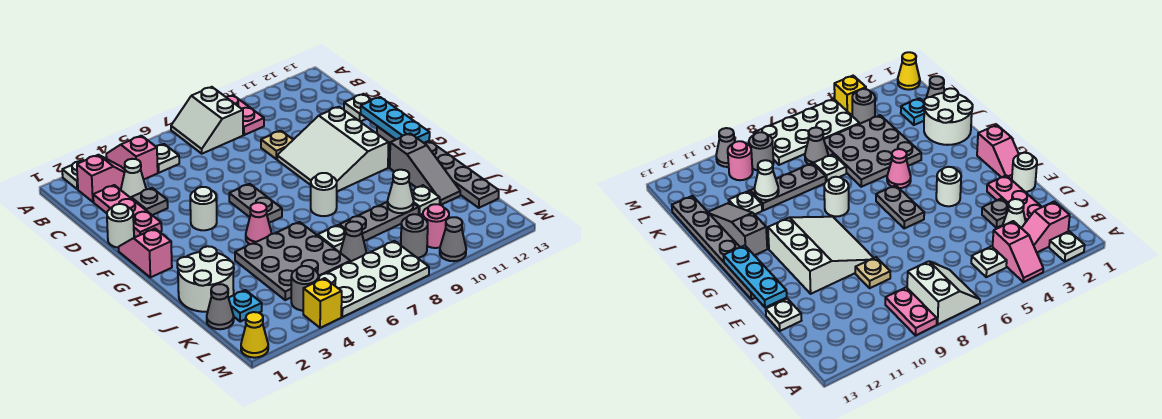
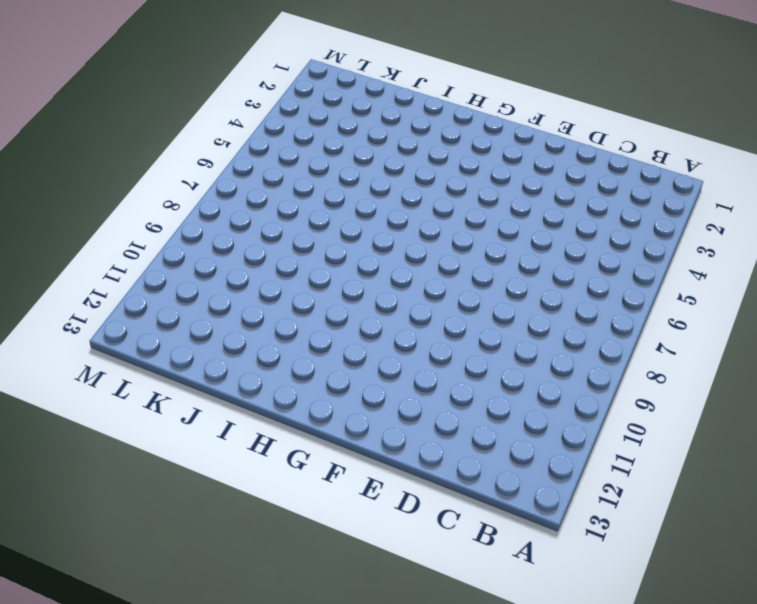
none -> white plate A2 level 1
none -> pink slope A4:B4 level 1 top B
none -> white slope A7:B8 level 1 top 8
none -> pink plate A9:B9 level 1

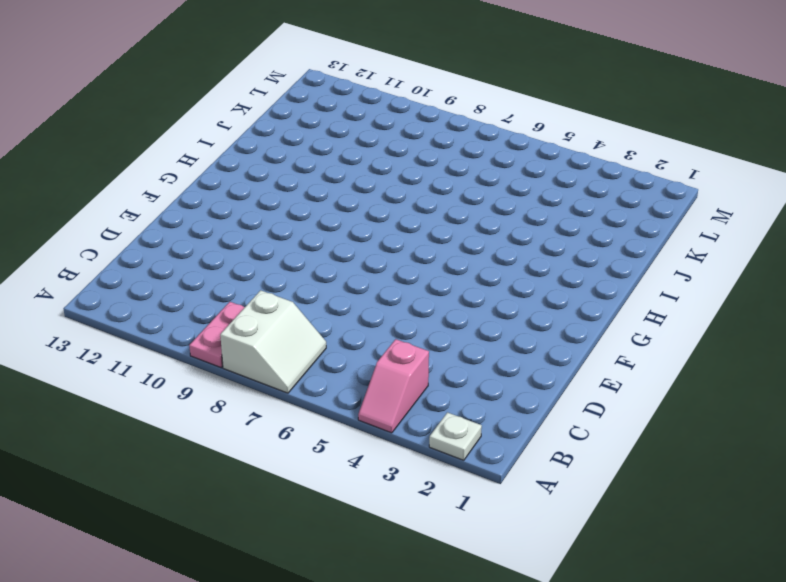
none -> pink slope B2:B3 level 1 top 2
none -> white plate B5 level 1
none -> pink plate C2:E2 level 1
none -> white cone C3 level 1

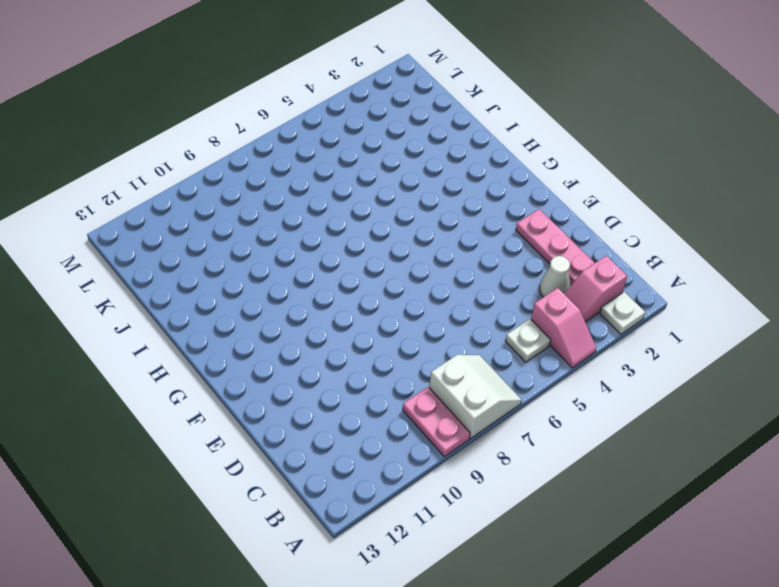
none -> grey plate D3 level 1
none -> tan plate D9 level 1
none -> white plate D13 level 1
none -> white round brick E1 level 1

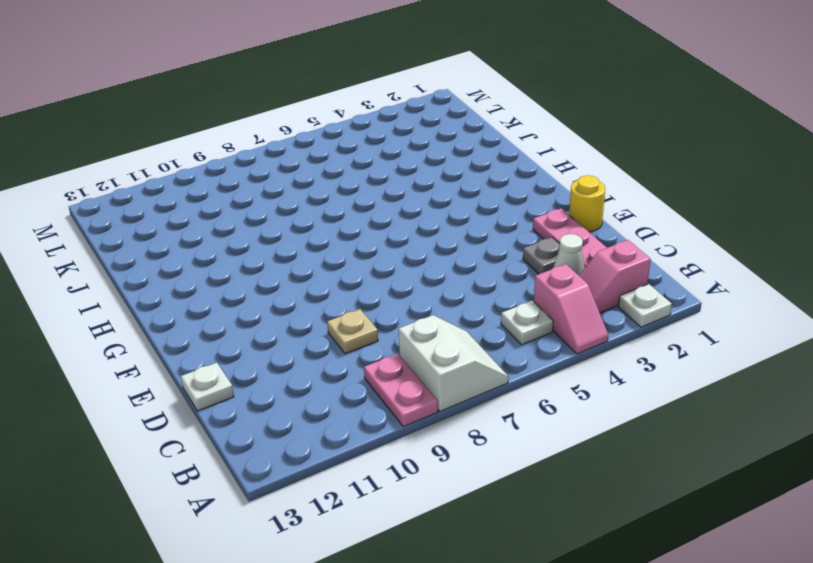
yellow round brick E1 level 1 -> white round brick E1 level 1
none -> white slope E9:G11 level 1 top 11
none -> pink slope F1:G1 level 1 top G
none -> white round brick F4 level 1
none -> grey plate F6:G6 level 1

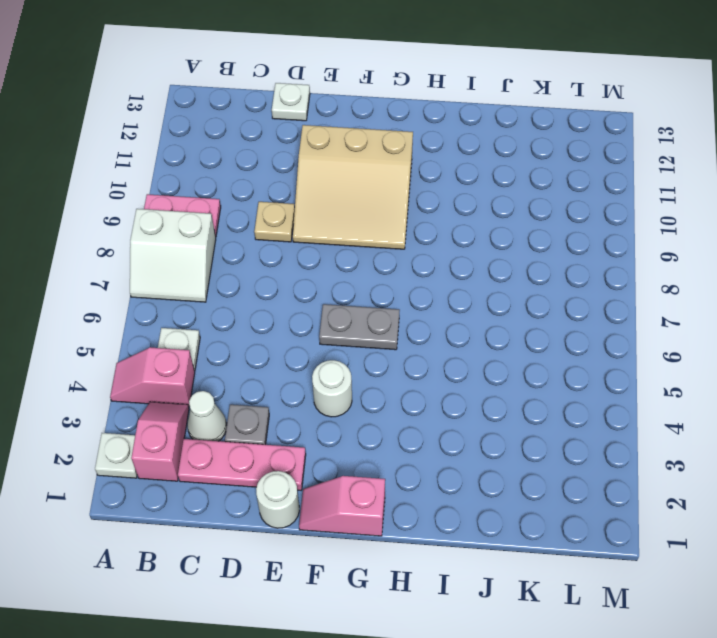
tan slope E9:G11 level 1 top 11 -> white slope E9:G11 level 1 top 11
none -> grey plate F13:K13 level 1
none -> pink cone H5 level 1
none -> white round brick H8 level 1
none -> grey slope H12:J12 level 1 top H

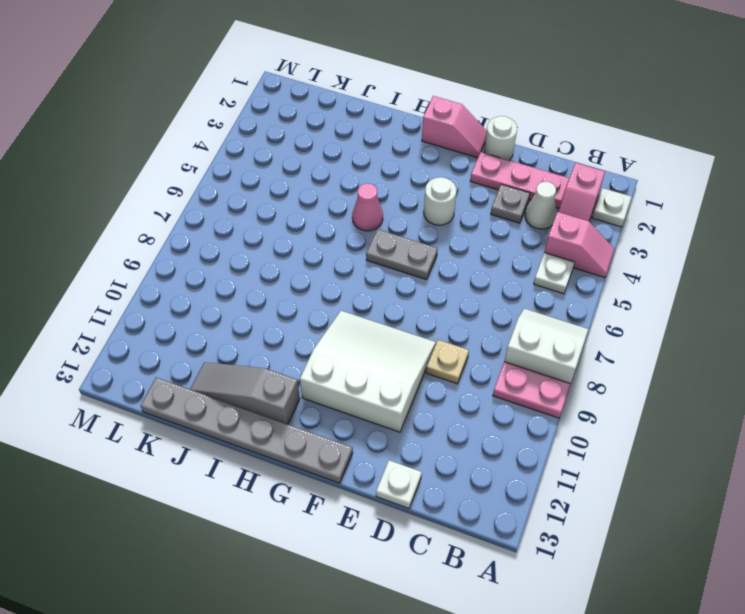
none -> white round brick H8 level 1
none -> white round brick I1:J2 level 1
none -> grey plate I4:K6 level 1
none -> white plate J7 level 1

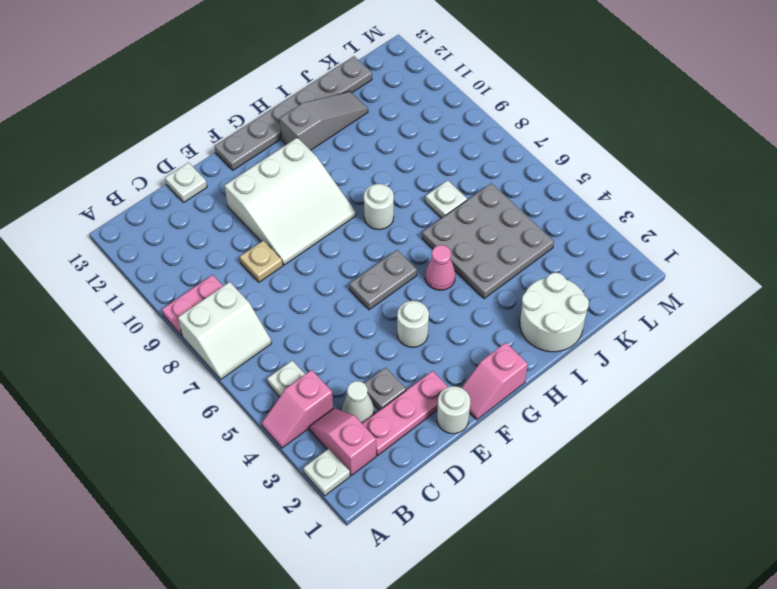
none -> grey plate J8:J10 level 1
none -> white plate J11 level 1
none -> grey cone K1 level 1
none -> cyan plate K2 level 1

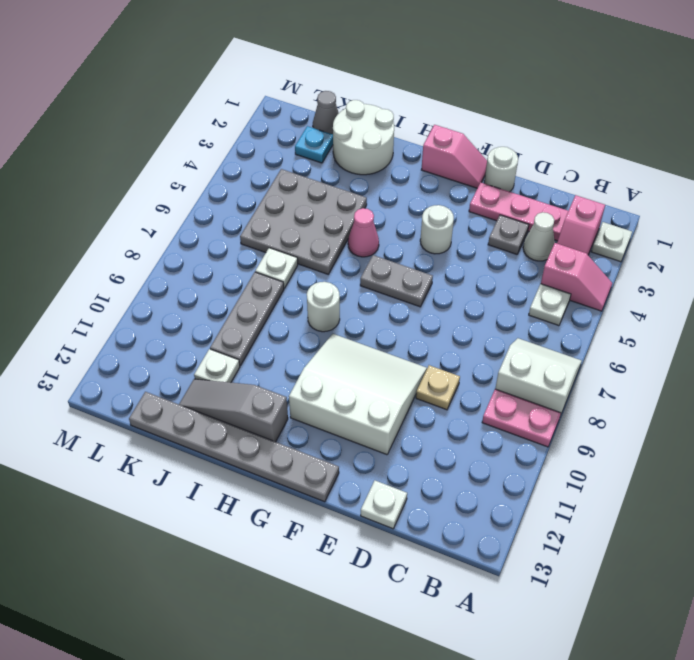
none -> grey cone K7 level 1
none -> grey round brick L4 level 1
none -> white plate L5:M8 level 1
none -> grey round brick L9 level 1

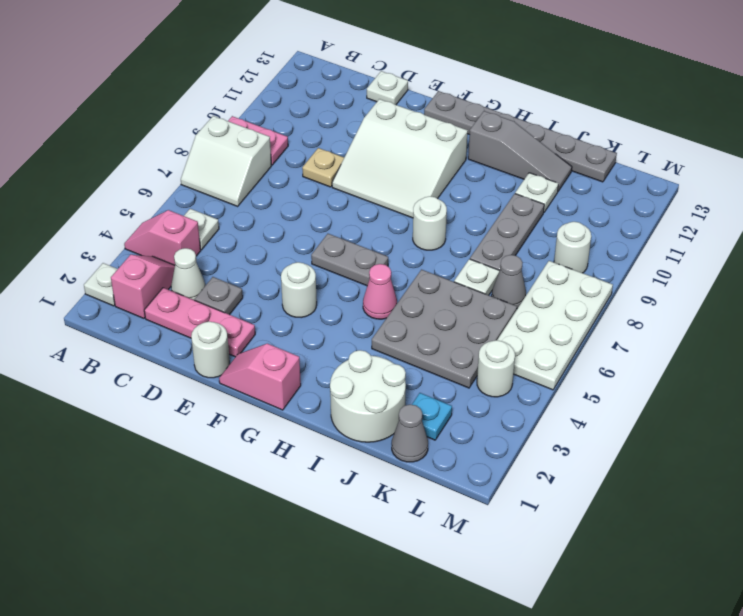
white round brick L4 level 1 -> grey round brick L4 level 1
white round brick L9 level 1 -> grey round brick L9 level 1
none -> pink round brick L10 level 1
none -> yellow cone M1 level 1
none -> yellow brick M4 level 1
none -> grey cone M10 level 1

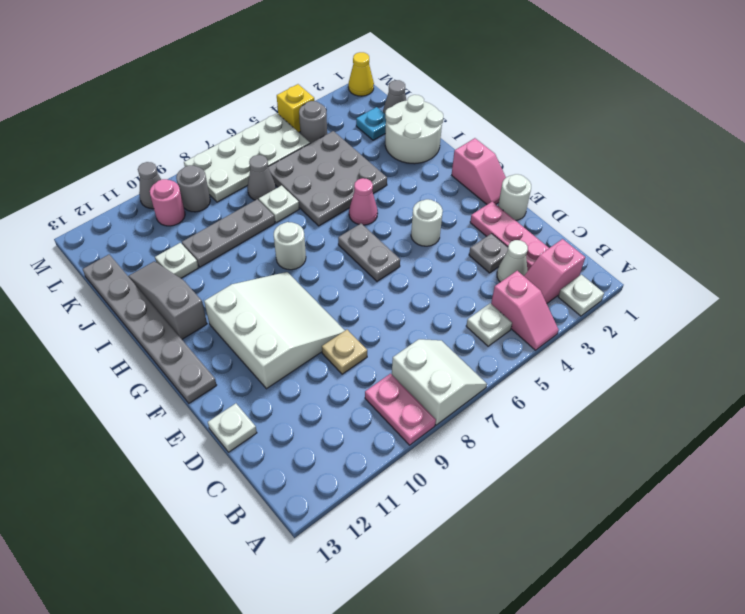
none -> cyan plate E13:G13 level 2
none -> white cone J10 level 2

